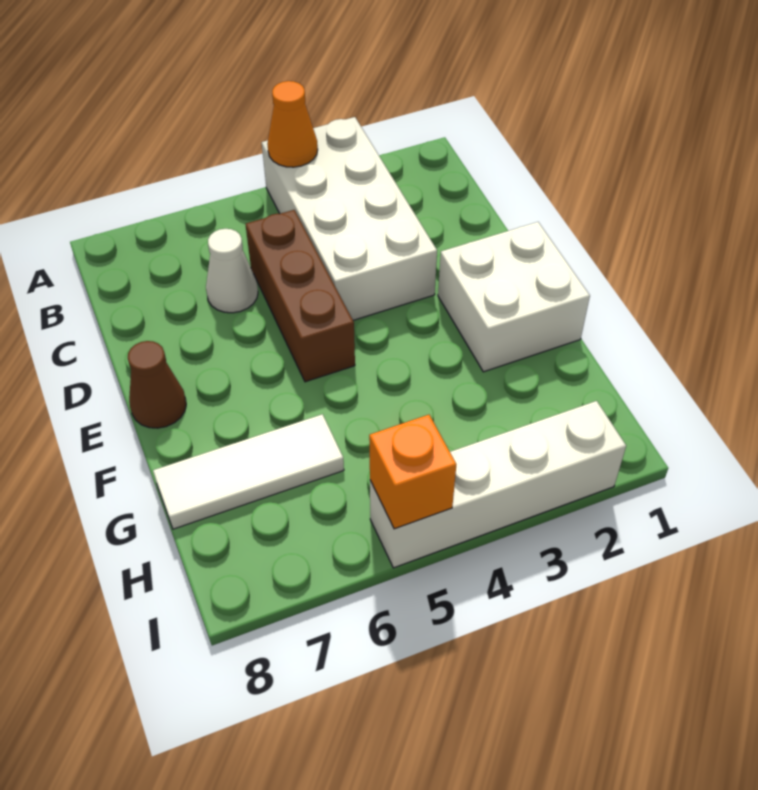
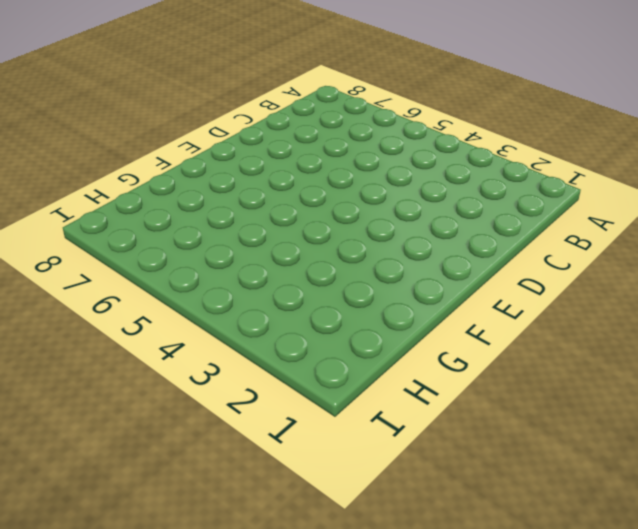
none -> white brick A3:D4 level 1
none -> brown brick C5:E5 level 1

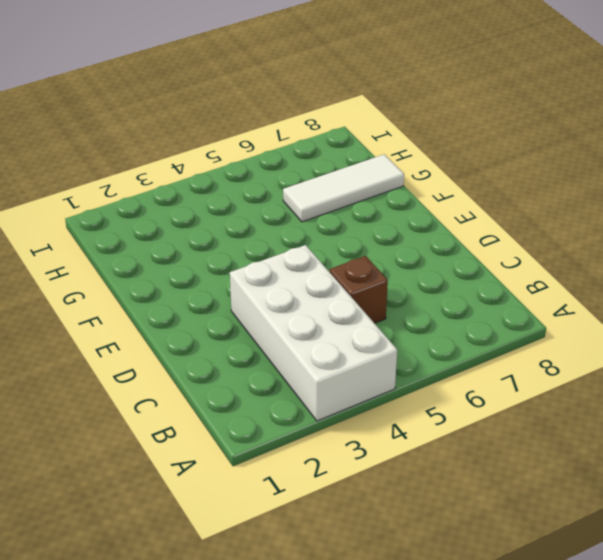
brown brick C5 level 1 -> brown brick C5:E5 level 1
none -> white cone C6 level 1
none -> white brick E1:F2 level 1

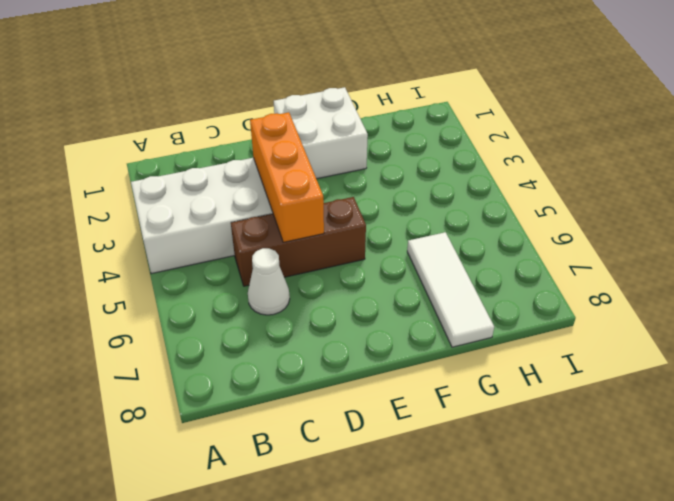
orange brick D3:D5 level 2 -> none
none -> brown cone E8 level 1
none -> white brick I2:I5 level 1

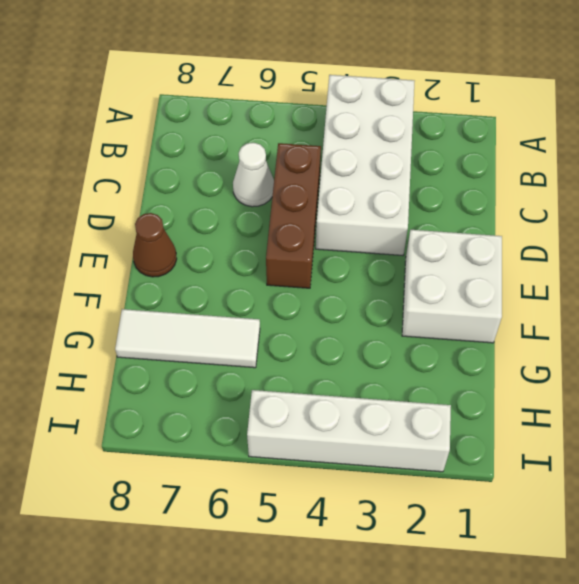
none -> orange cone A4 level 2
none -> orange brick I5 level 2

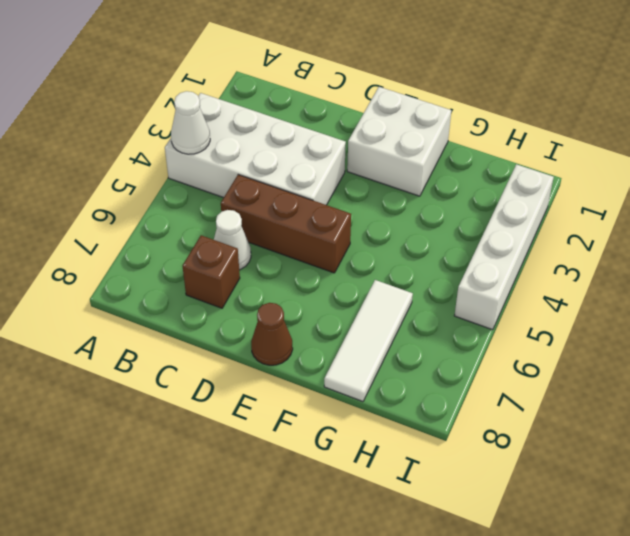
white cone A4 level 2 -> orange cone A4 level 2
brown brick C7 level 1 -> none
none -> orange brick I5 level 2

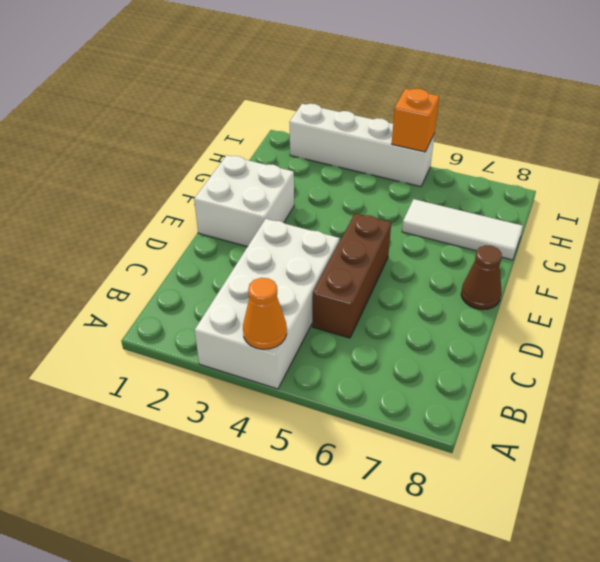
none -> white cone C6 level 1

